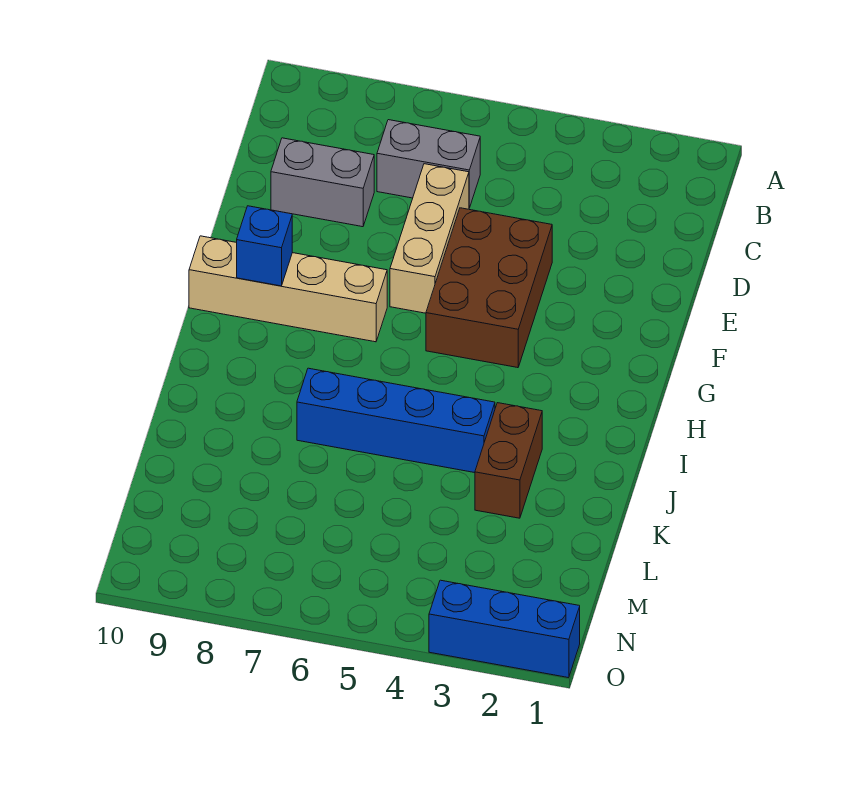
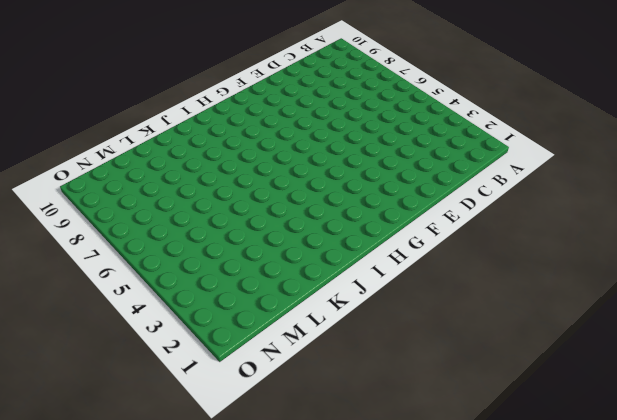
none -> grey brick C6:C7 level 1
none -> tan brick D6:F6 level 1

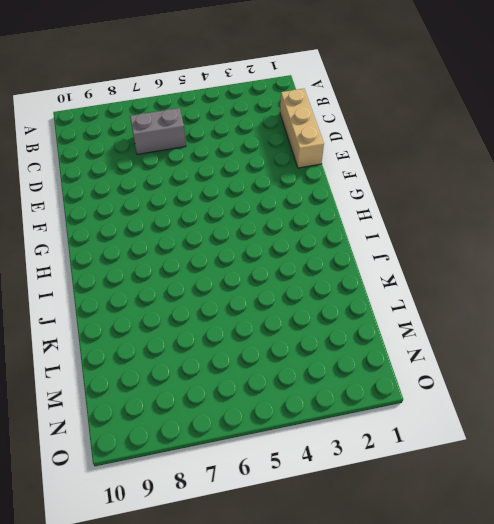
tan brick C1:E1 level 1 -> tan brick D6:F6 level 1
none -> grey brick D8:D9 level 1
none -> brown brick E4:G5 level 1

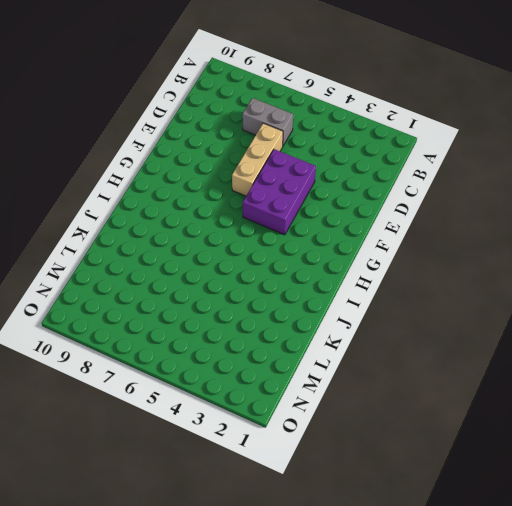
purple brick E4:G5 level 1 -> brown brick E4:G5 level 1
none -> grey brick D8:D9 level 1
none -> tan brick G7:G10 level 1

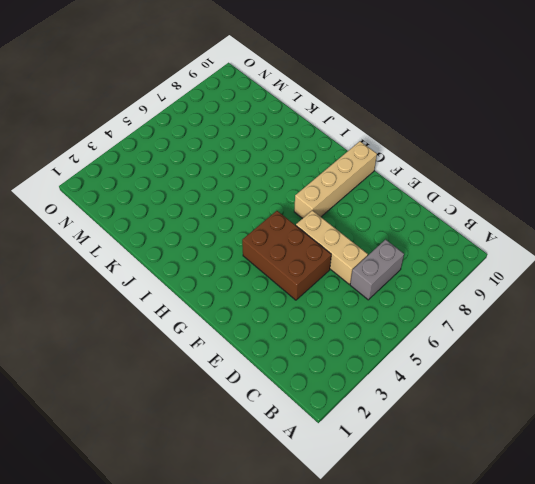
none -> grey brick D8:D9 level 1
none -> brown brick J3:K3 level 1

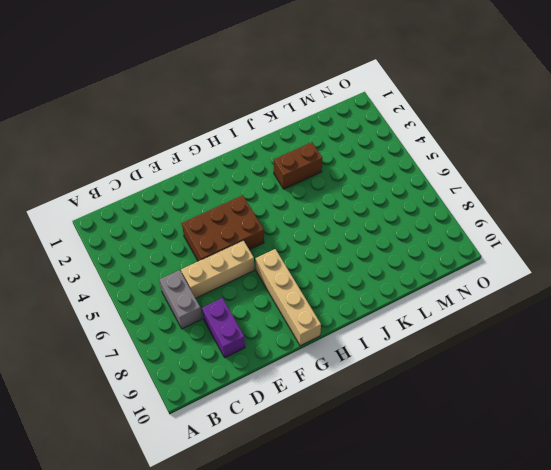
purple brick D8:D9 level 1 -> grey brick D8:D9 level 1
none -> blue brick J4:J7 level 1
none -> blue brick O1:O3 level 1

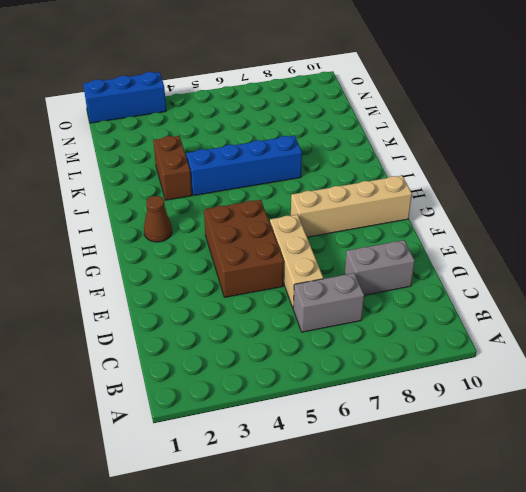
brown cone H2 level 1 -> none
none -> blue brick G9 level 2

